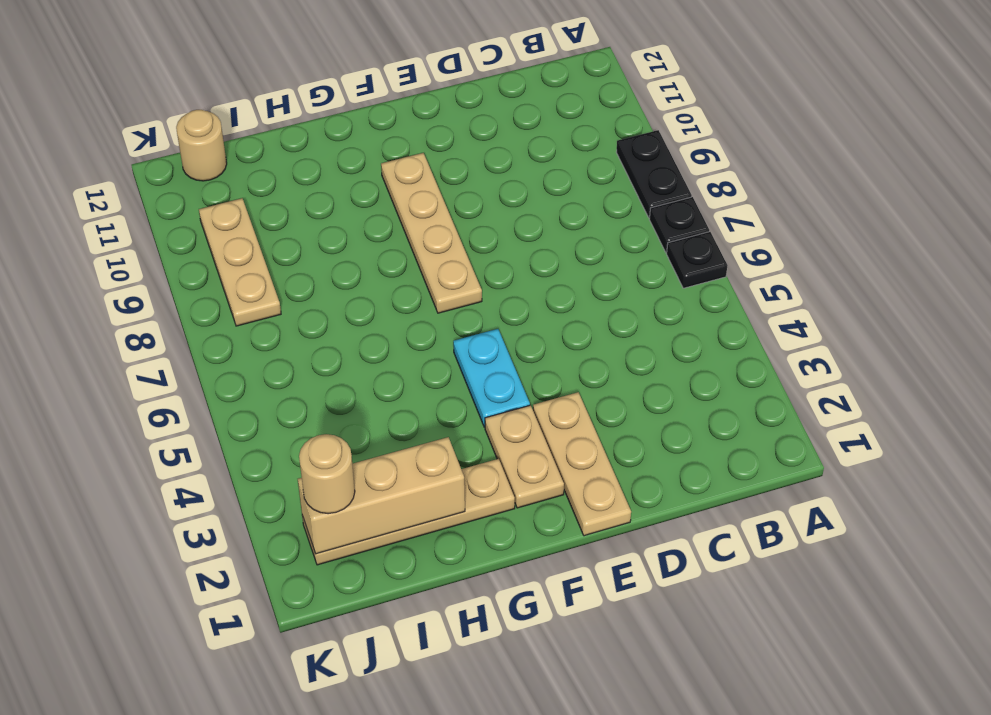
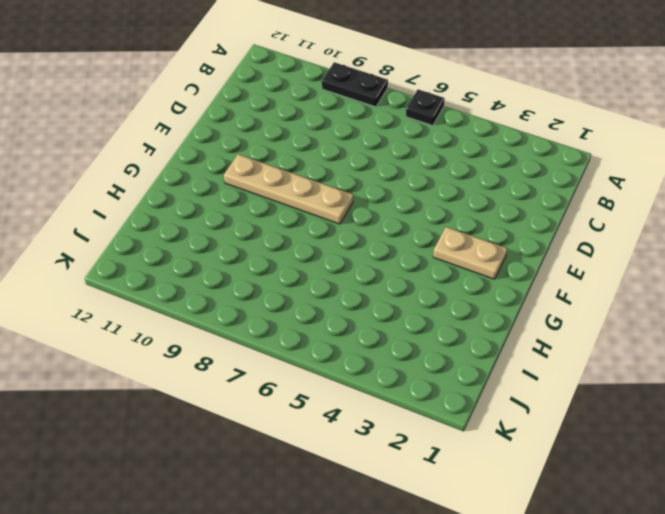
none -> black plate A7 level 1
none -> tan plate E1:E3 level 1
none -> cyan plate F4:F5 level 1

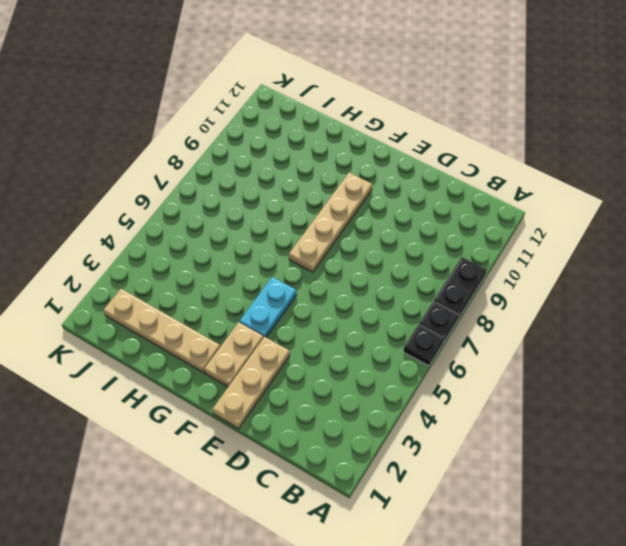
none -> tan plate J8:J10 level 1
none -> tan round brick J12 level 1
none -> tan brick H2:J2 level 2

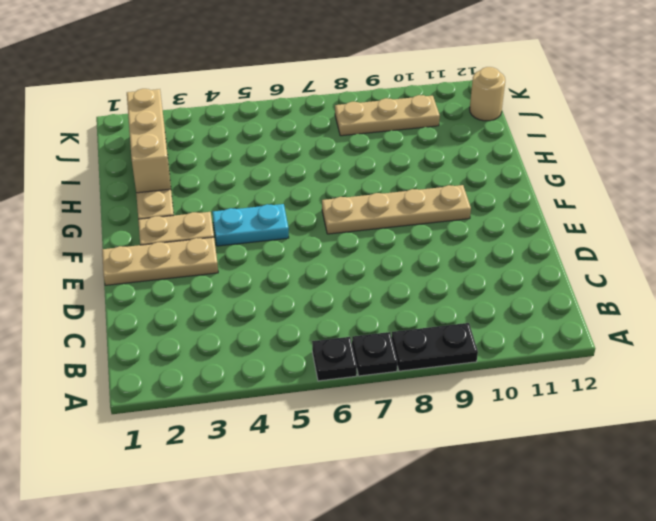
none -> tan round brick J2 level 3

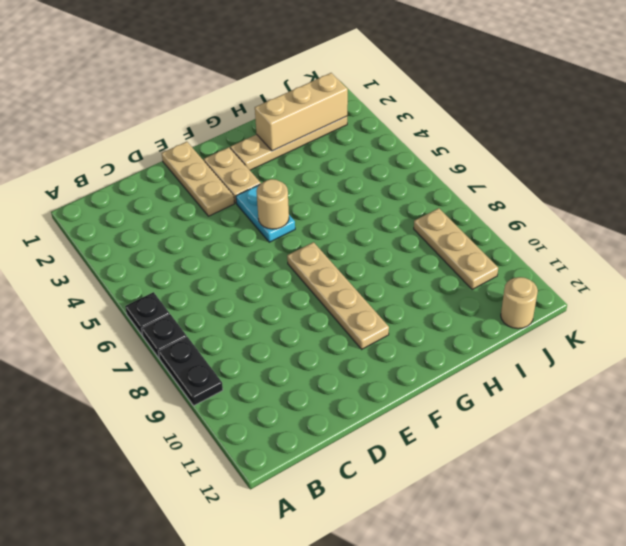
tan round brick F5 level 2 -> tan round brick J2 level 3

